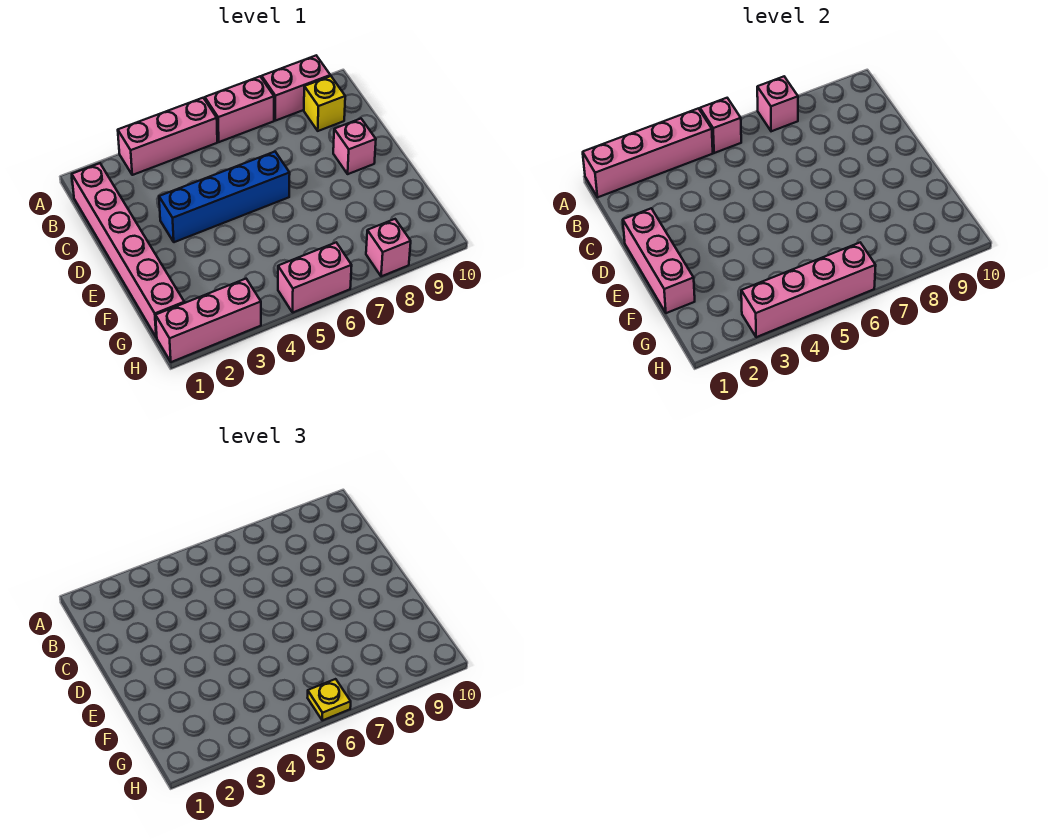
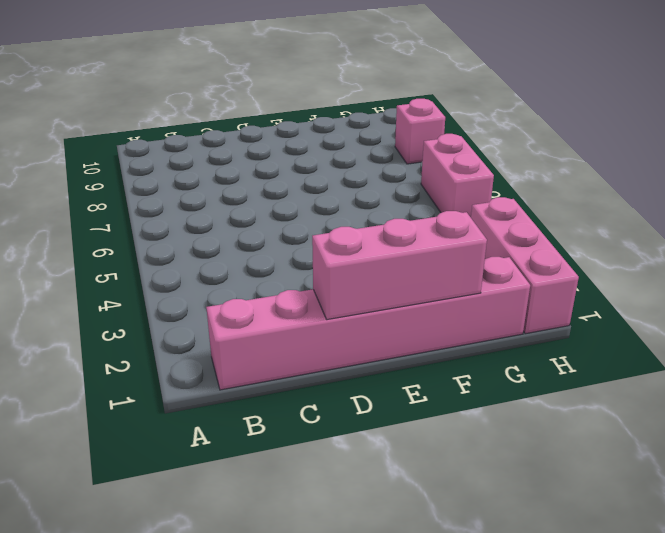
none -> pink brick A3:A5 level 1
none -> pink brick A6:A7 level 1
none -> pink brick A8:A9 level 1

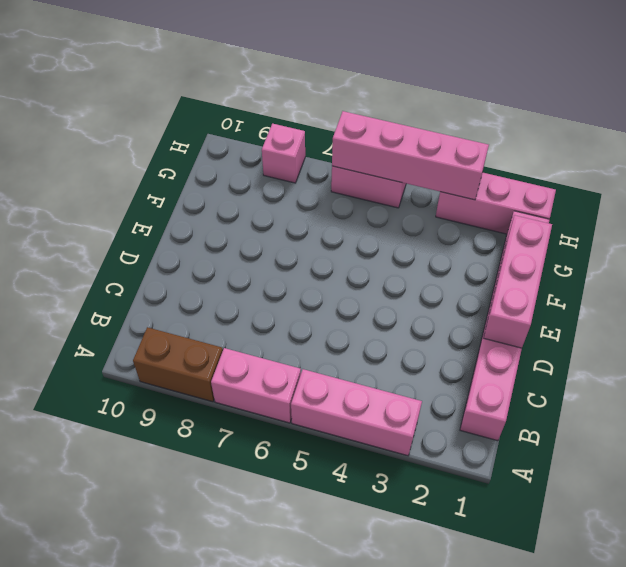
brown brick A8:A9 level 1 -> pink brick A8:A9 level 1
none -> yellow brick B9 level 1
none -> blue brick D3:D6 level 1
none -> pink brick D9 level 1

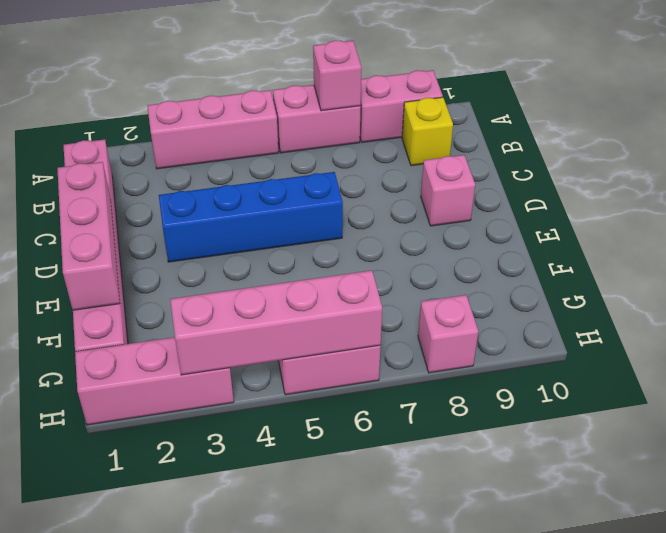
none -> pink brick A1:A4 level 2
none -> pink brick A5 level 2
none -> yellow plate H6 level 3

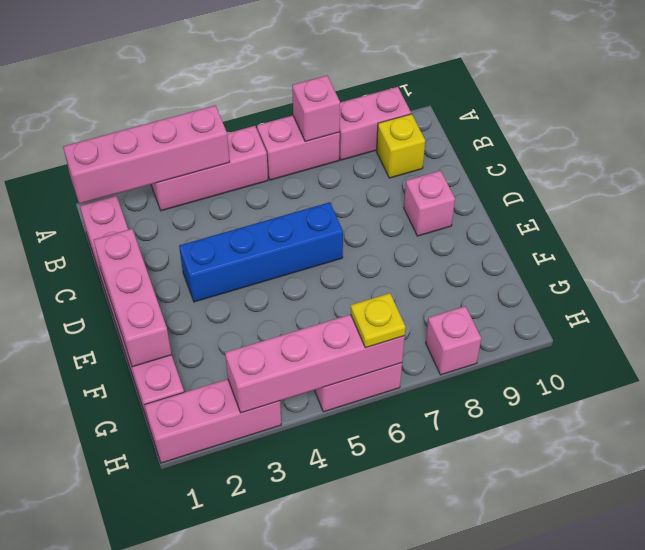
none -> pink brick A5 level 2

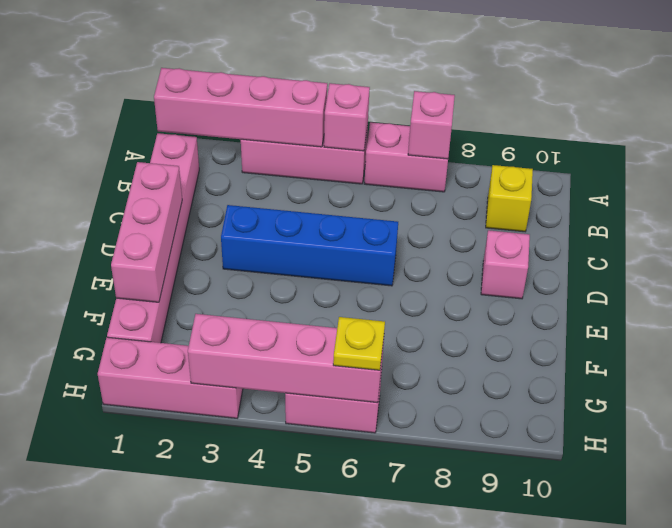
none -> pink brick A8:A9 level 1
none -> pink brick H8 level 1

